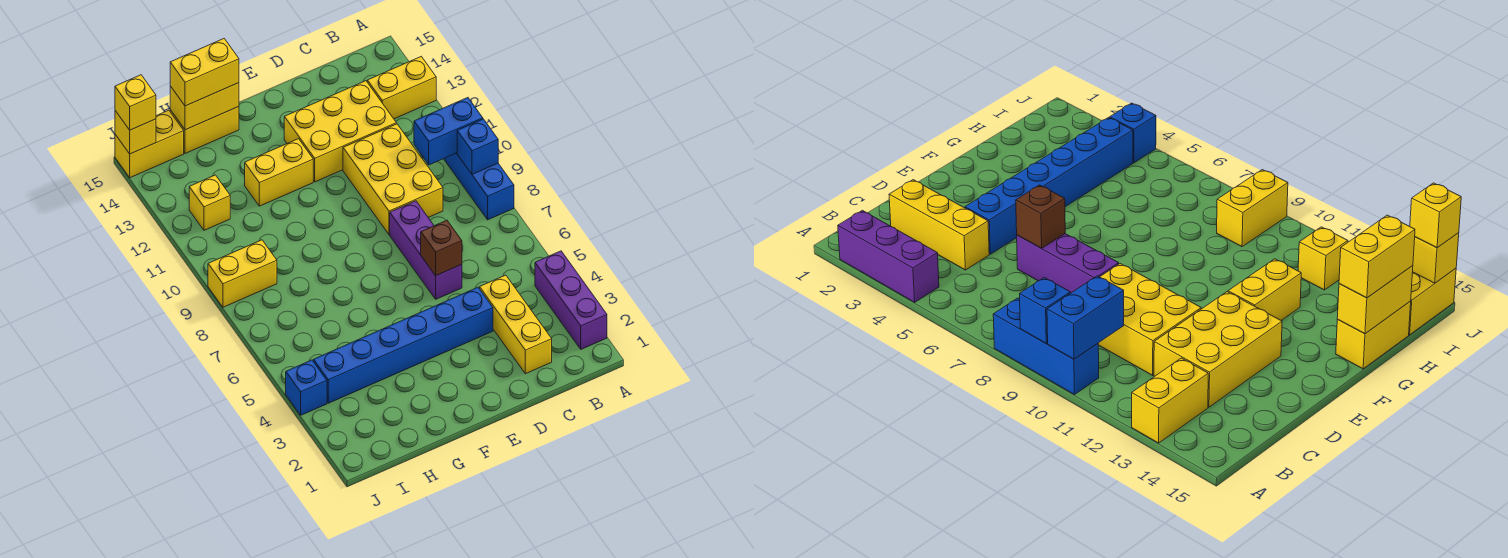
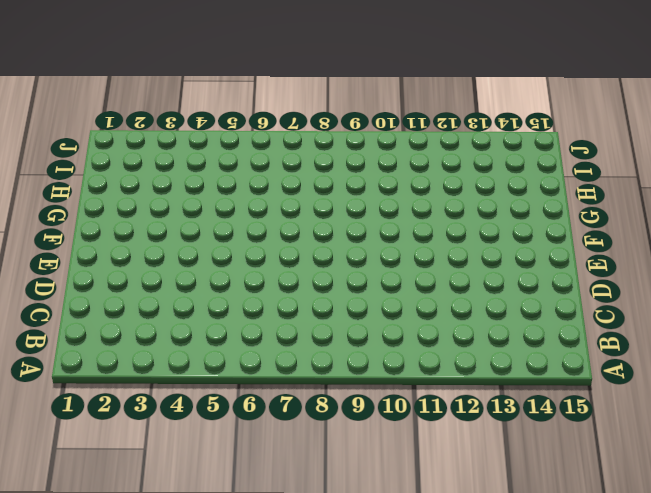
none -> purple brick A2:A4 level 1
none -> blue brick A8:A10 level 1
none -> yellow brick A13:B13 level 1

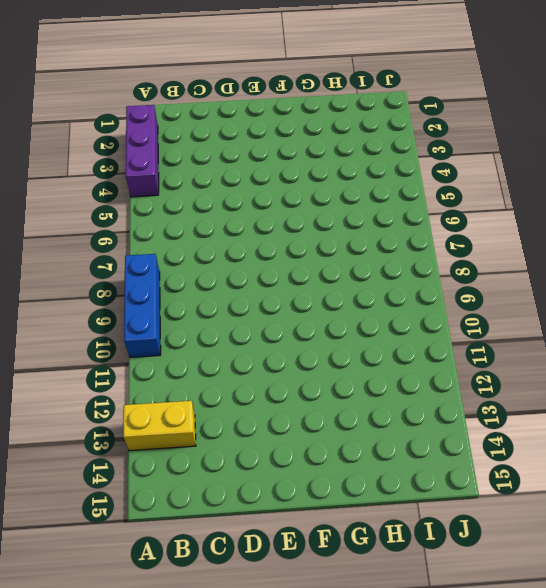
none -> yellow brick C2:C4 level 1
none -> yellow brick C9:D11 level 1
none -> yellow brick C12:E13 level 1

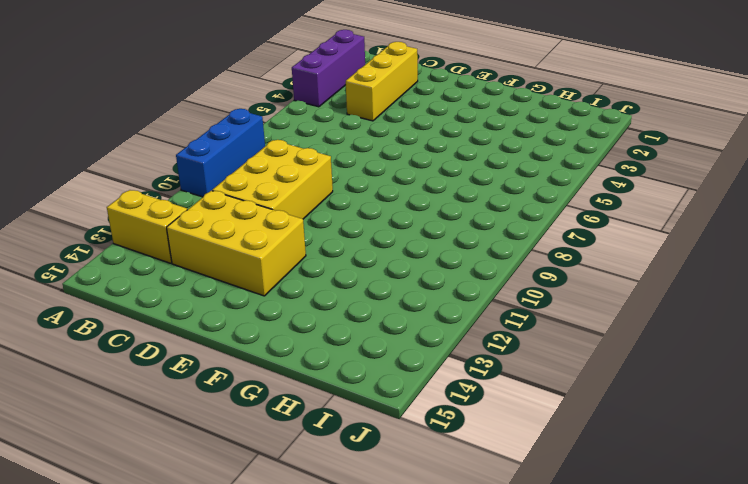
none -> blue brick D4:I4 level 1
none -> purple brick D6:D8 level 1
none -> yellow brick F12:G12 level 1

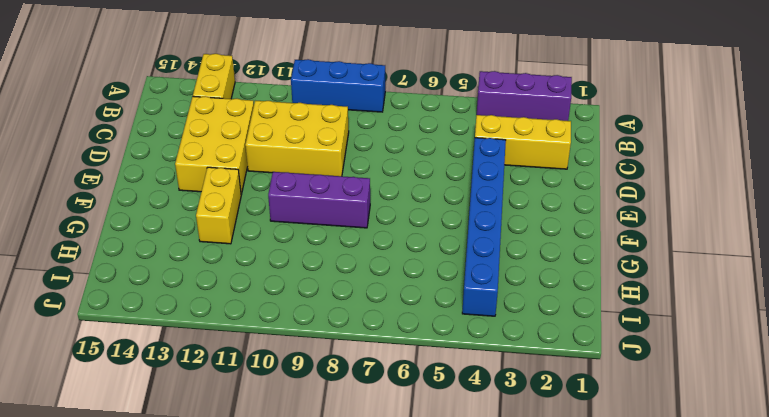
purple brick F8:F10 level 1 -> purple brick D6:D8 level 1
none -> yellow brick G15:H15 level 1
none -> yellow brick I9:J9 level 1
none -> yellow brick I12 level 1

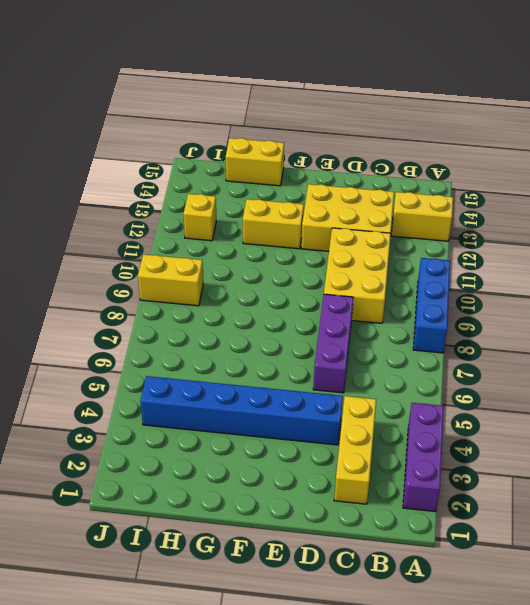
none -> yellow brick I15:J15 level 1
none -> blue brick J4 level 1
none -> blue brick A9 level 2

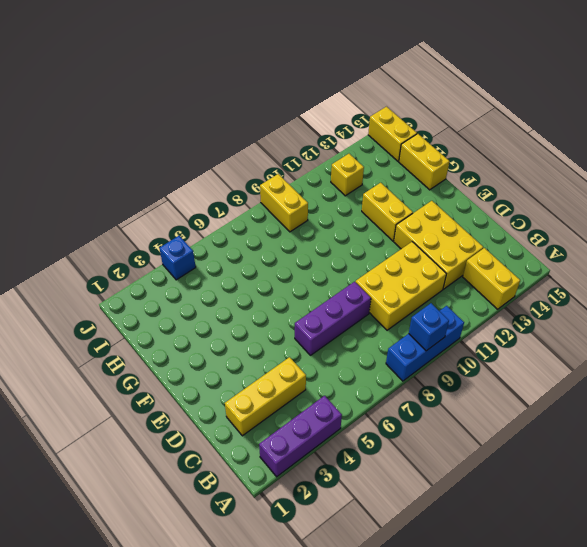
none -> blue brick D4:I4 level 1
none -> blue brick A10:B10 level 2
none -> brown brick D6 level 2

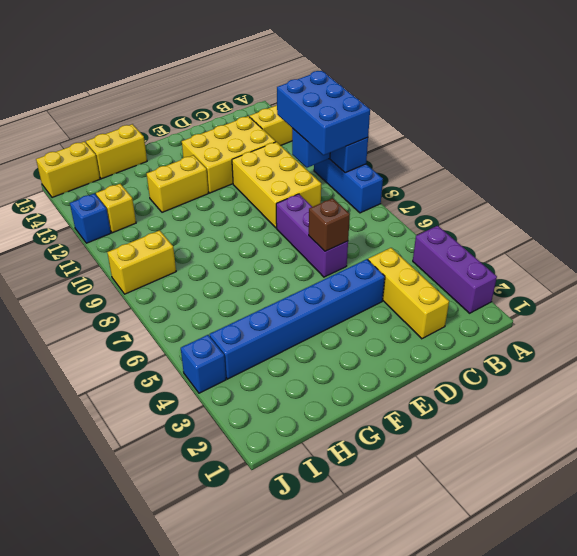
blue brick A9:B11 level 3 -> none
blue brick J12 level 1 -> none
none -> yellow brick G15:H15 level 2
none -> yellow brick J15 level 2
none -> yellow brick G15:H15 level 3

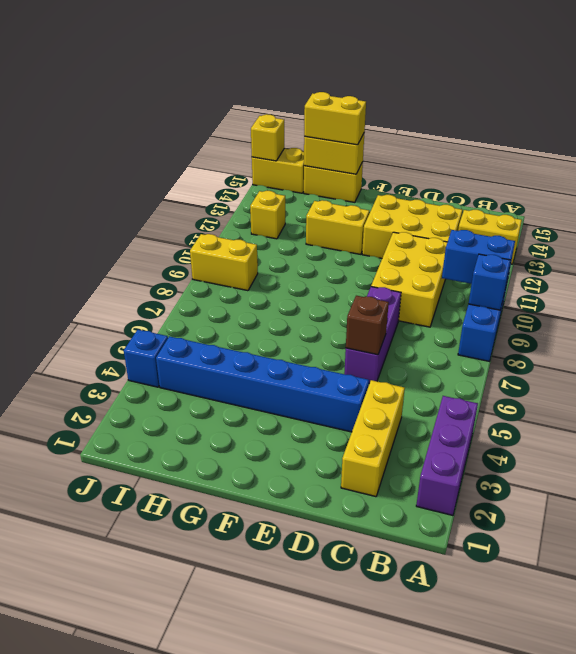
none -> yellow brick J15 level 3

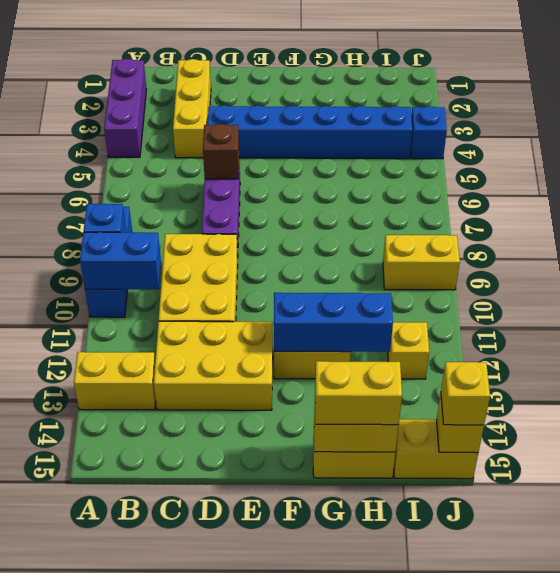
blue brick F12:H12 level 2 -> none

